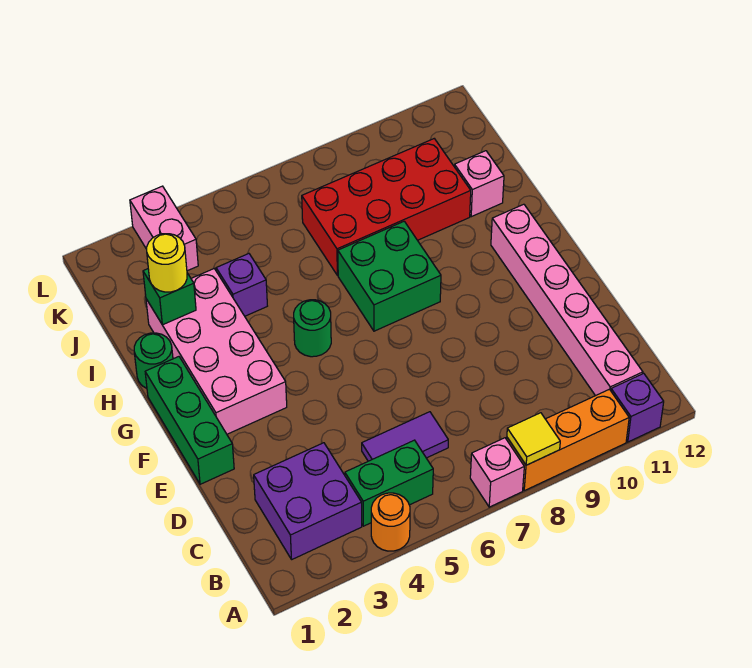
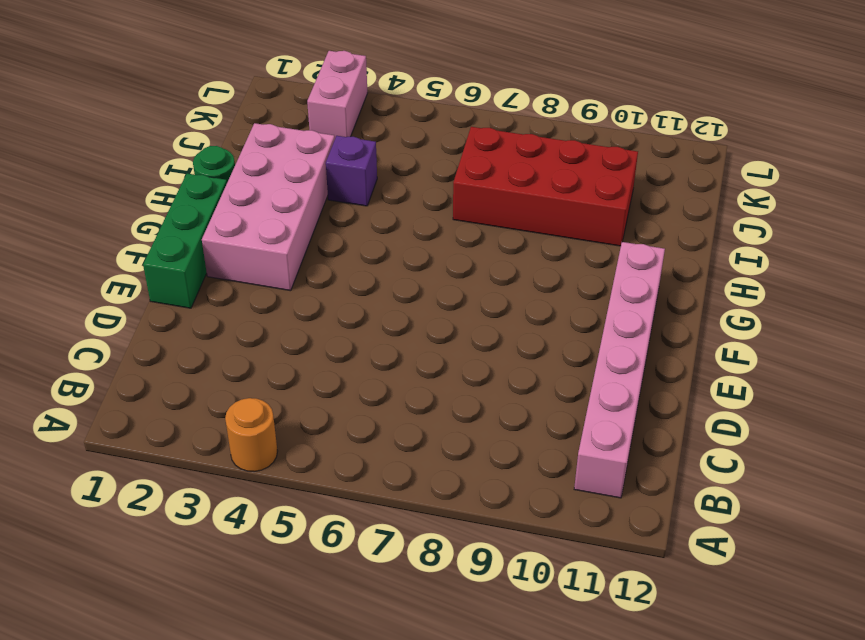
none -> pink brick A7 level 1
none -> orange brick A8:A10 level 1
none -> purple brick A11 level 1

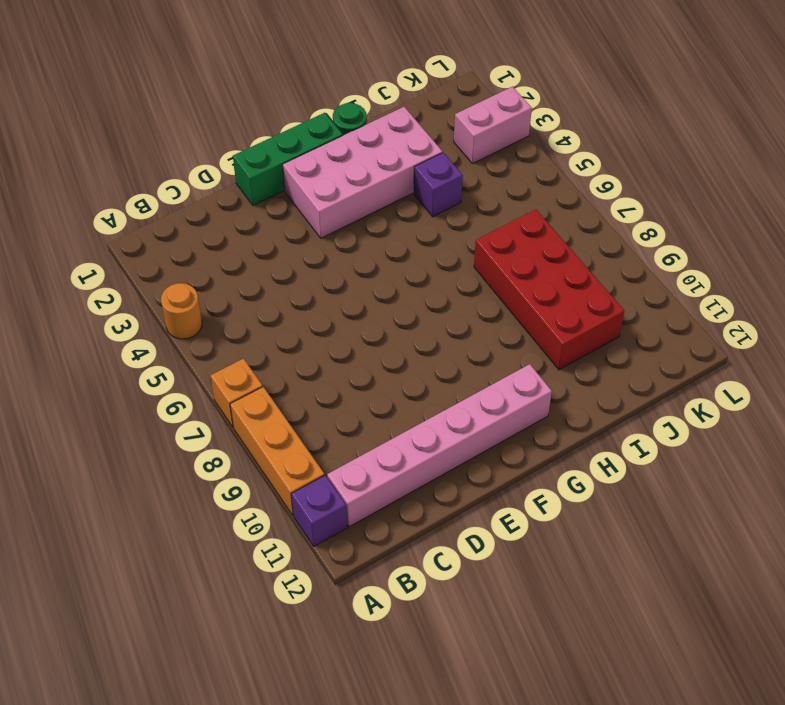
orange brick A7 level 1 -> pink brick A7 level 1
none -> purple brick B2:C3 level 1
none -> green brick B4:B5 level 1
none -> purple tile C5:C6 level 1

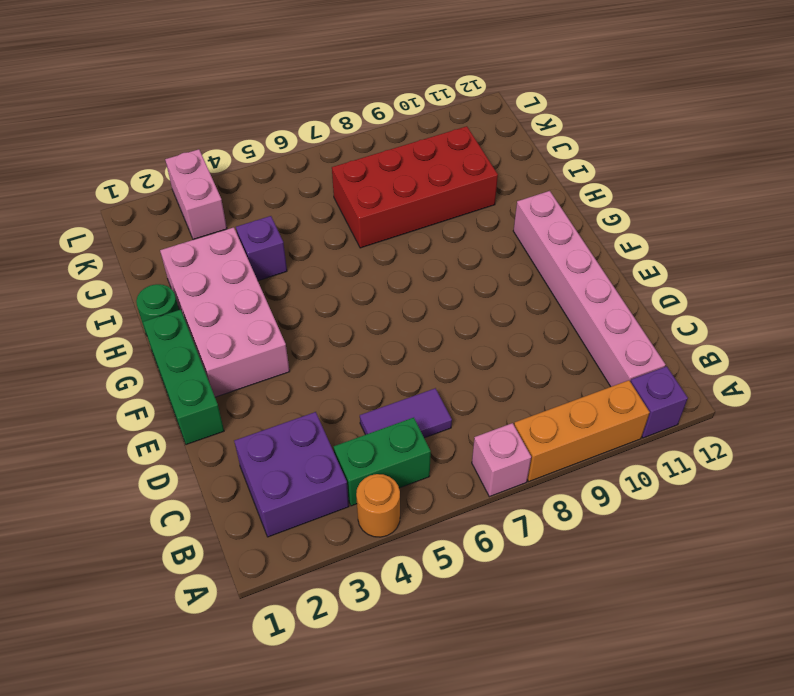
none -> green round brick G5 level 1
none -> green brick G7:H8 level 1
none -> pink brick I11 level 1

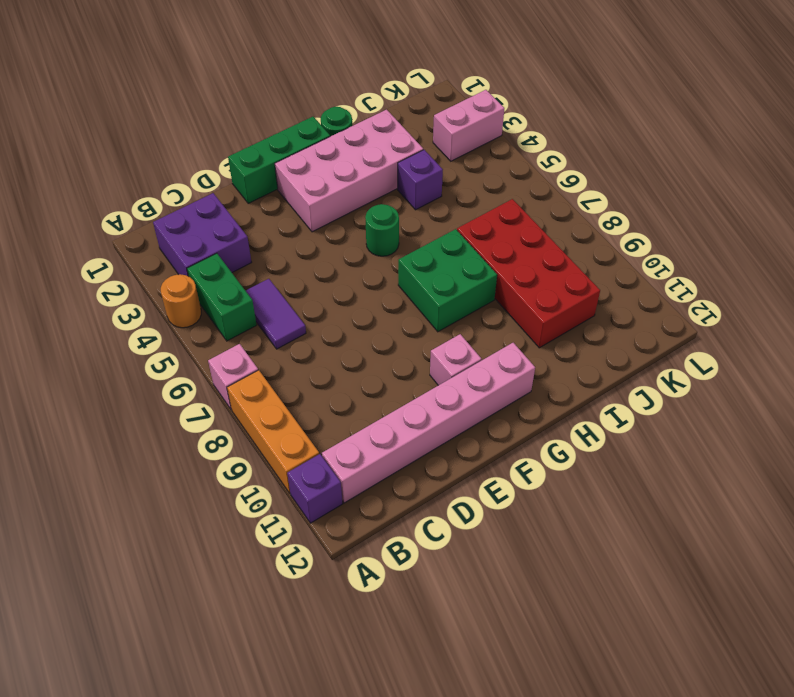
pink brick F10 level 1 -> pink brick I11 level 1
none -> yellow tile A8 level 2
none -> green brick I2 level 2
none -> yellow round brick I2 level 3

